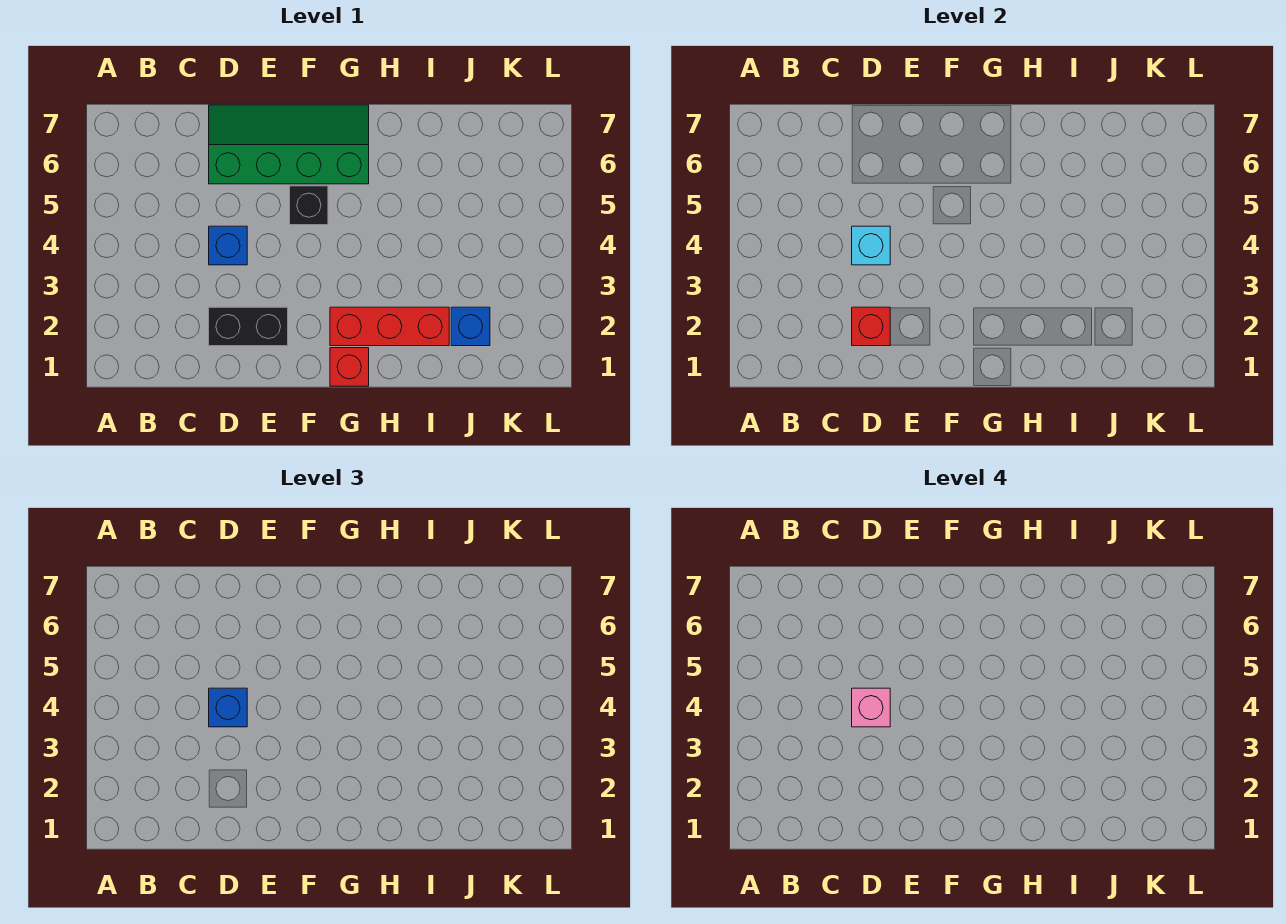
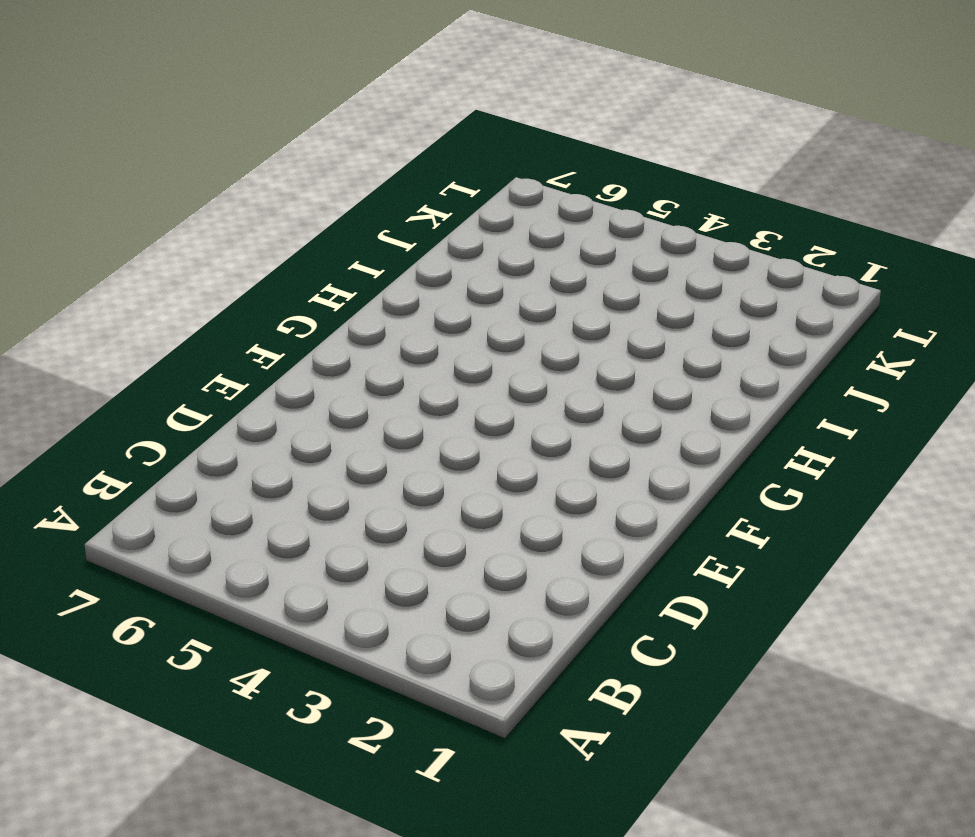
none -> black brick D2:E2 level 1
none -> blue brick D4 level 1

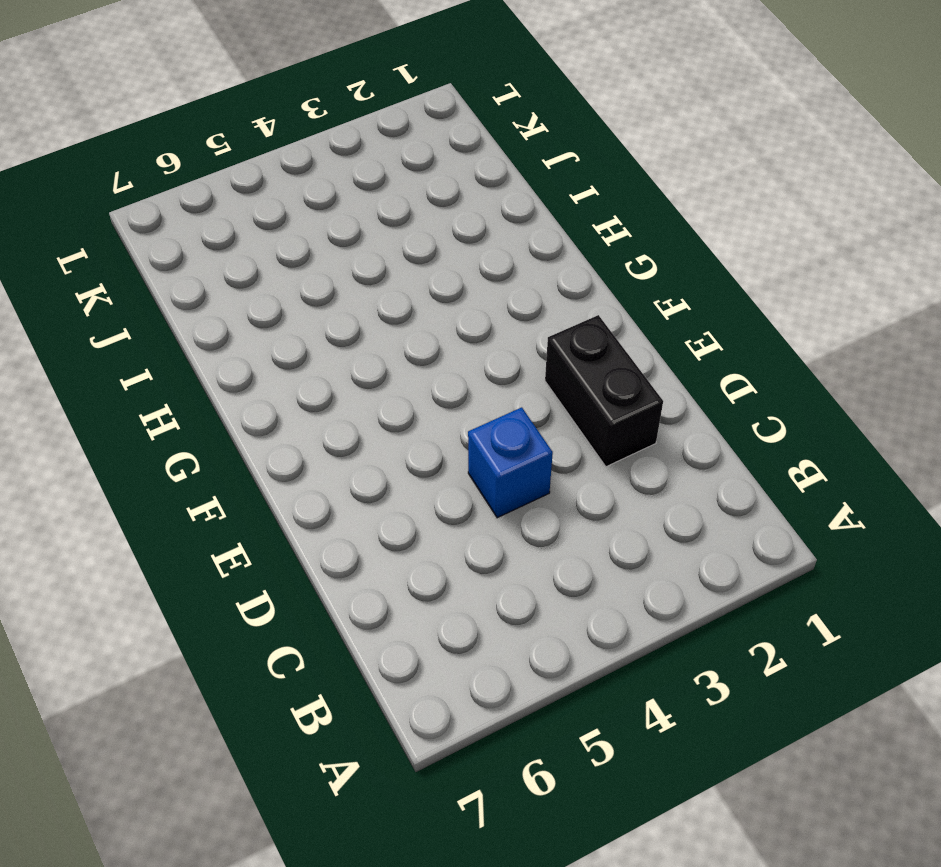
none -> green slope D6:G7 level 1 top 6
none -> black brick F5 level 1

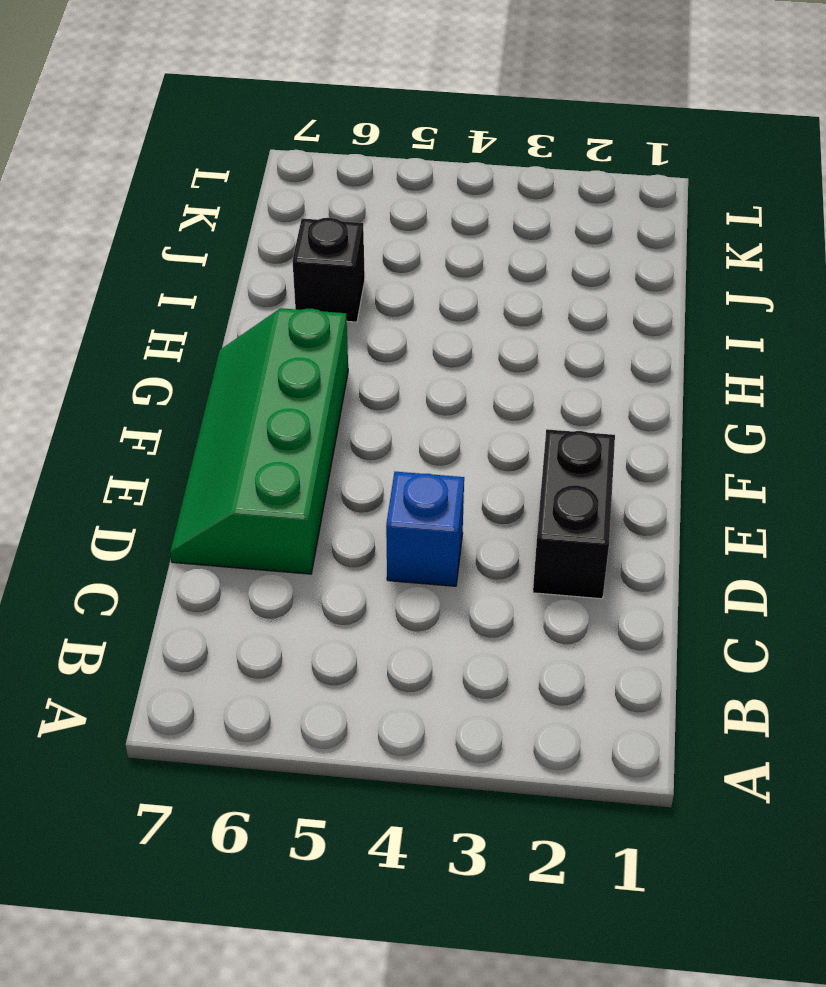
black brick I6 level 1 -> black brick F5 level 1
none -> red brick G1 level 1
none -> red brick G2:I2 level 1

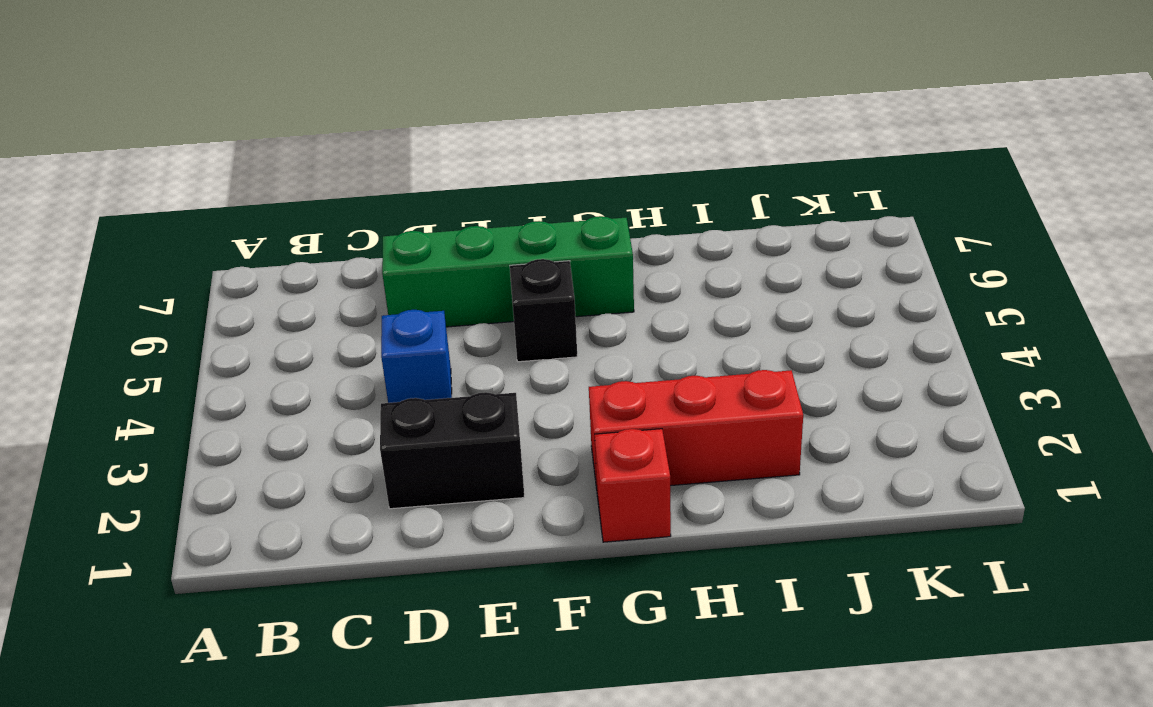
none -> blue brick J2 level 1
none -> red brick D2 level 2

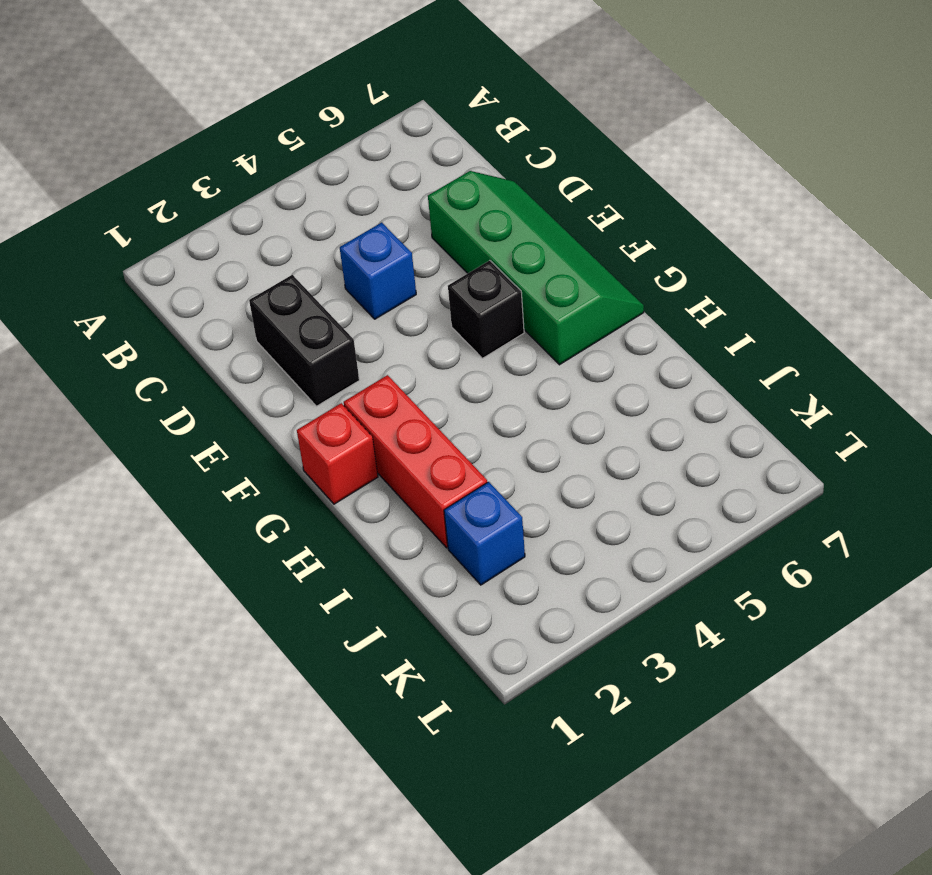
none -> red brick D2 level 2
none -> cyan brick D4 level 2

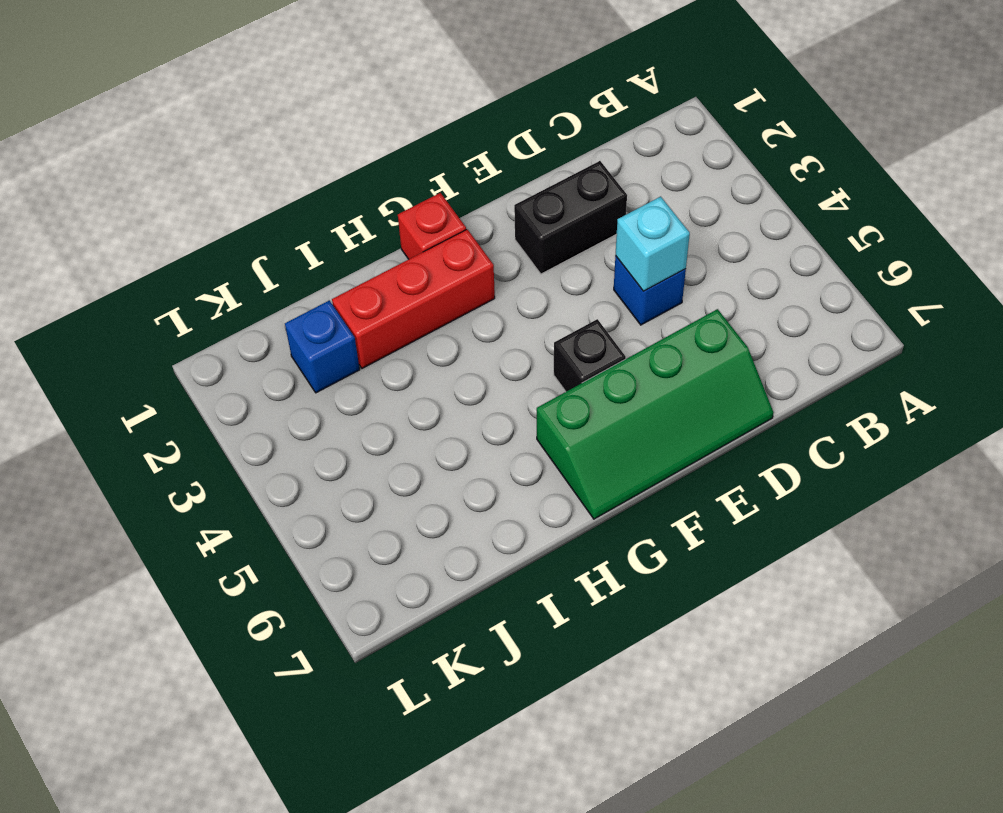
none -> red brick D2 level 2
none -> blue brick D4 level 3

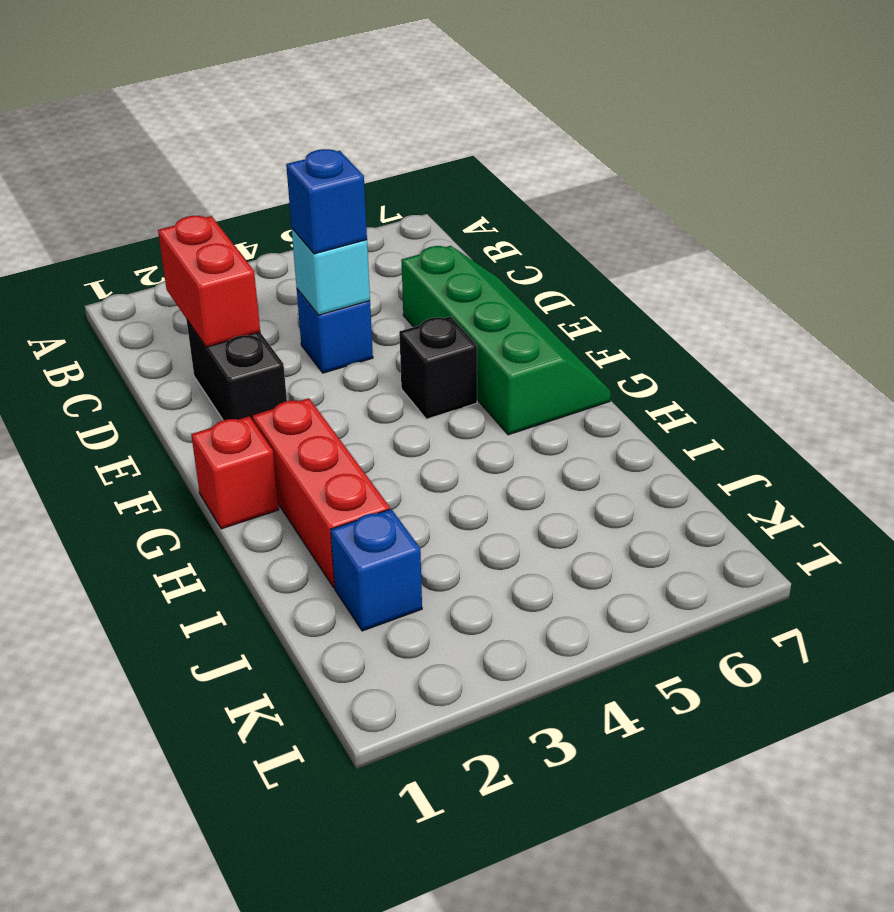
red brick C2:D2 level 2 -> red brick D2 level 2
none -> pink brick D4 level 4

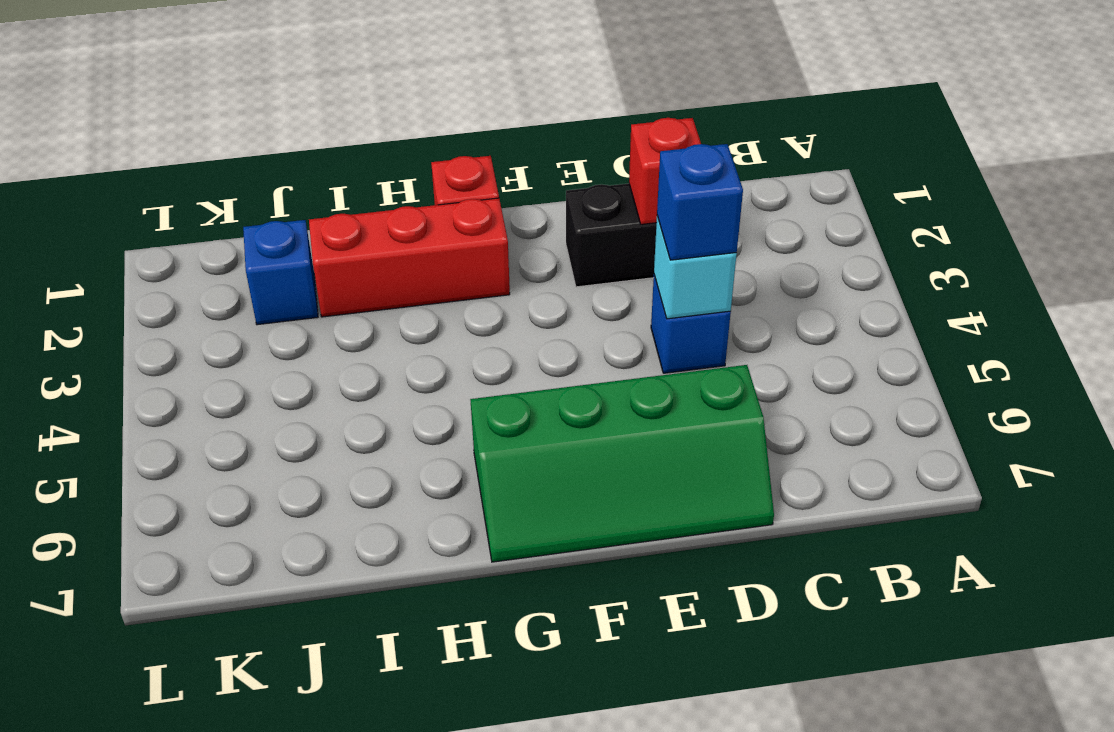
none -> black brick F5 level 1
none -> pink brick D4 level 4

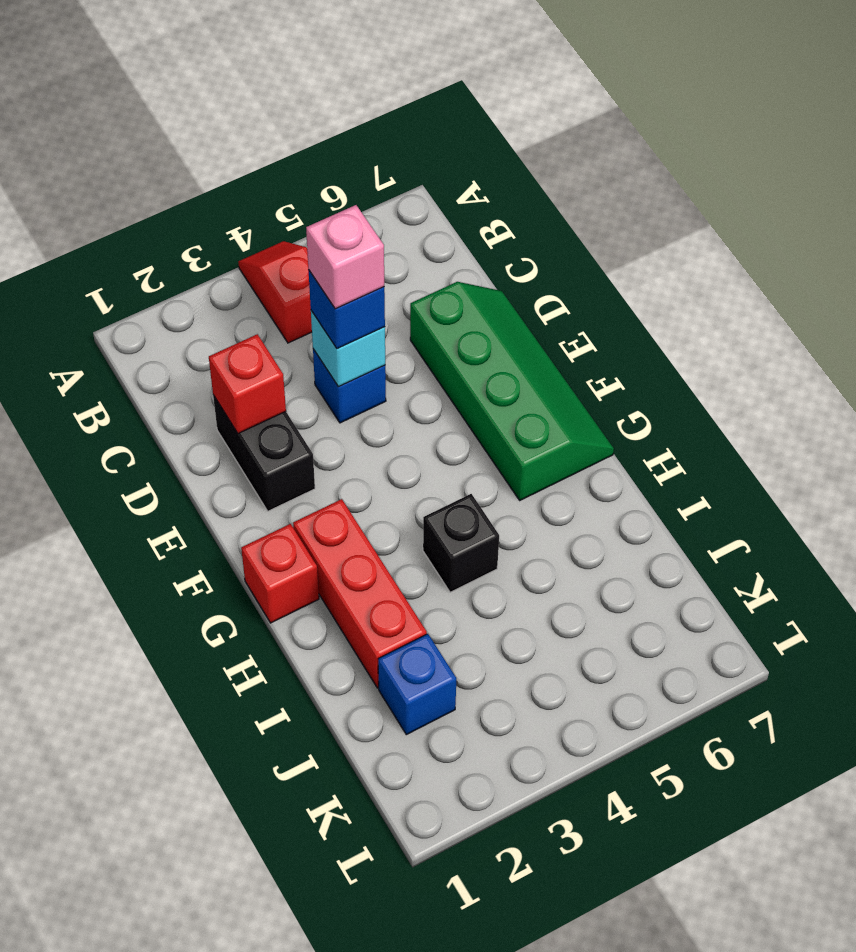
red slope A4:B4 level 1 top B -> none
black brick H4 level 1 -> black brick F5 level 1

